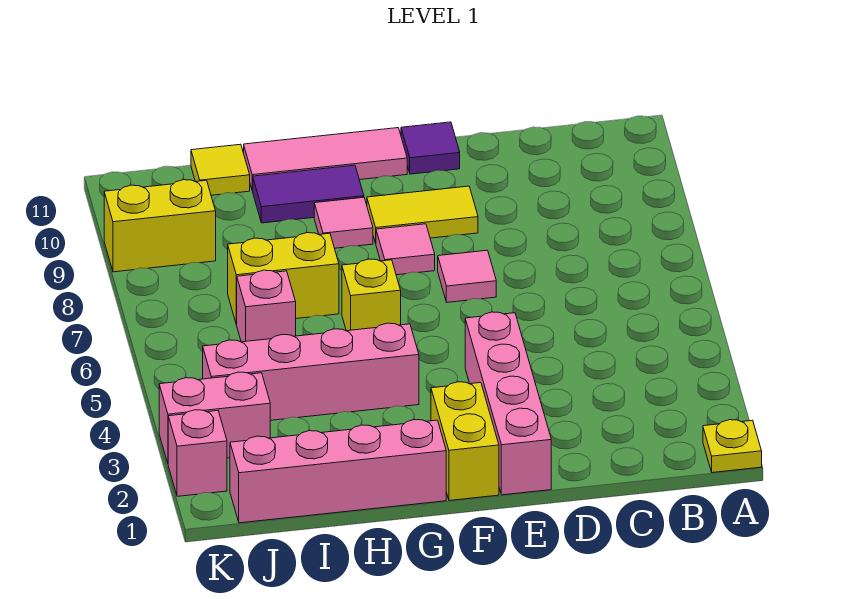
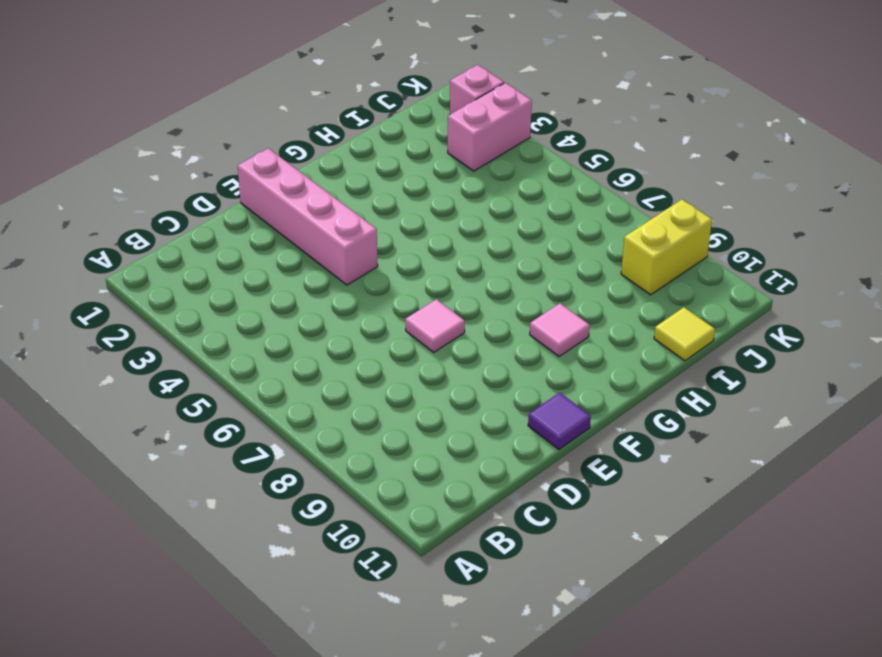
none -> yellow plate A1 level 1
none -> yellow tile E9:F9 level 1
none -> yellow brick F1:F2 level 1

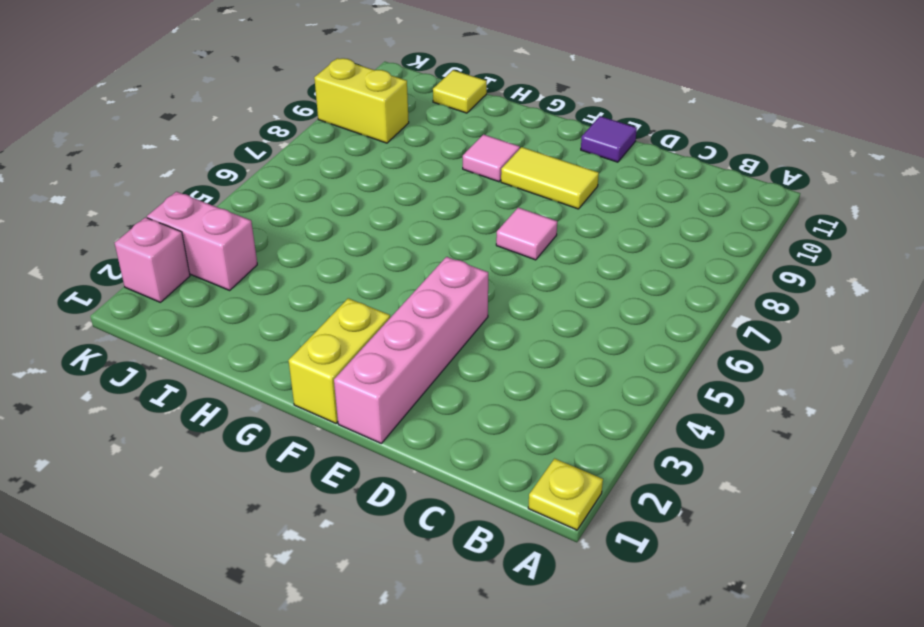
none -> pink tile F8 level 1
none -> pink tile F11:H11 level 1
none -> pink brick G1:J1 level 1

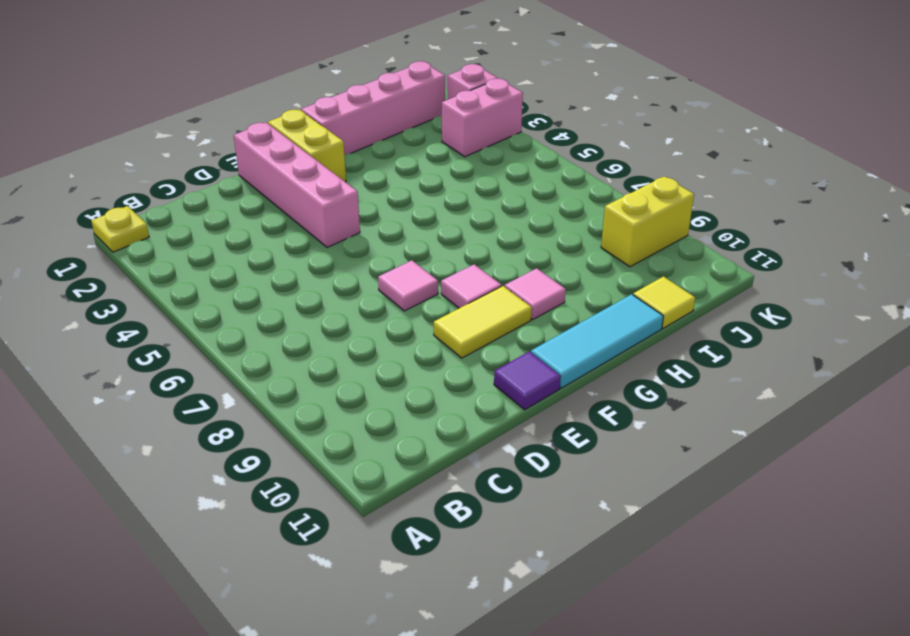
cyan tile F11:H11 level 1 -> pink tile F11:H11 level 1
none -> pink brick G4:J4 level 1
none -> yellow brick G6 level 1
none -> purple tile G10:H10 level 1

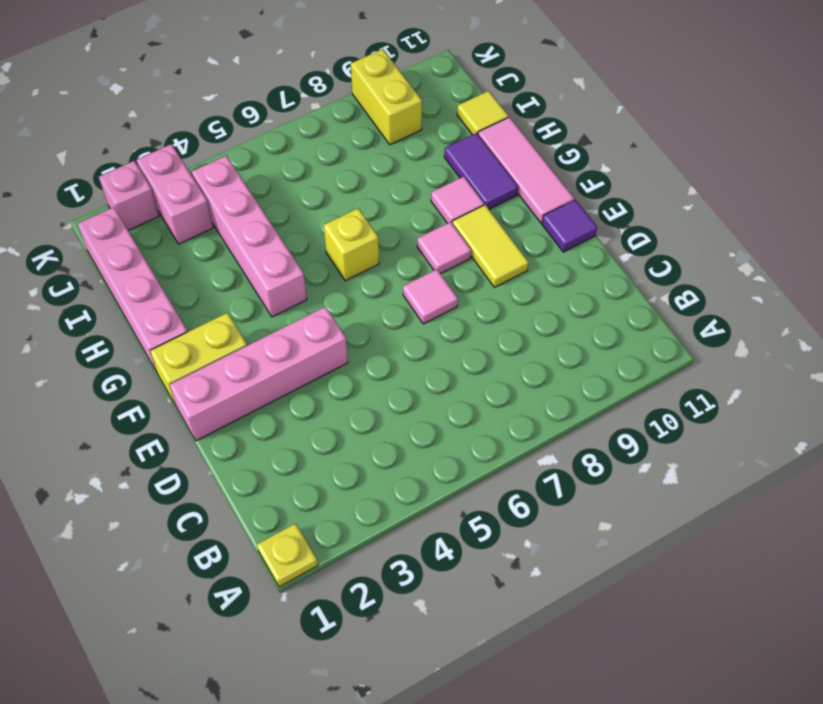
none -> yellow brick H7:I7 level 1
none -> pink brick I6 level 1

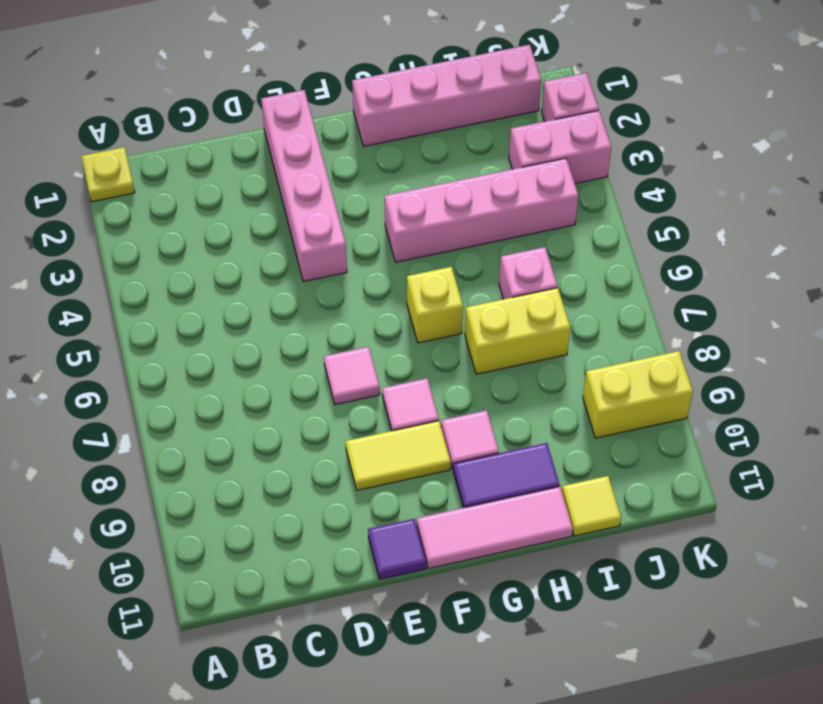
none -> yellow brick F1:F2 level 1

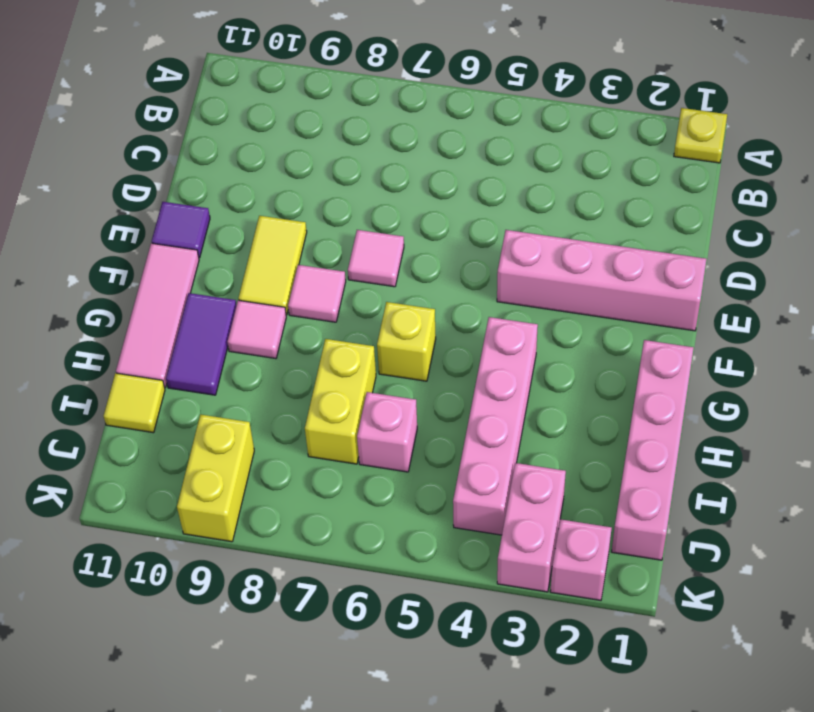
none -> yellow brick F1:F2 level 1

